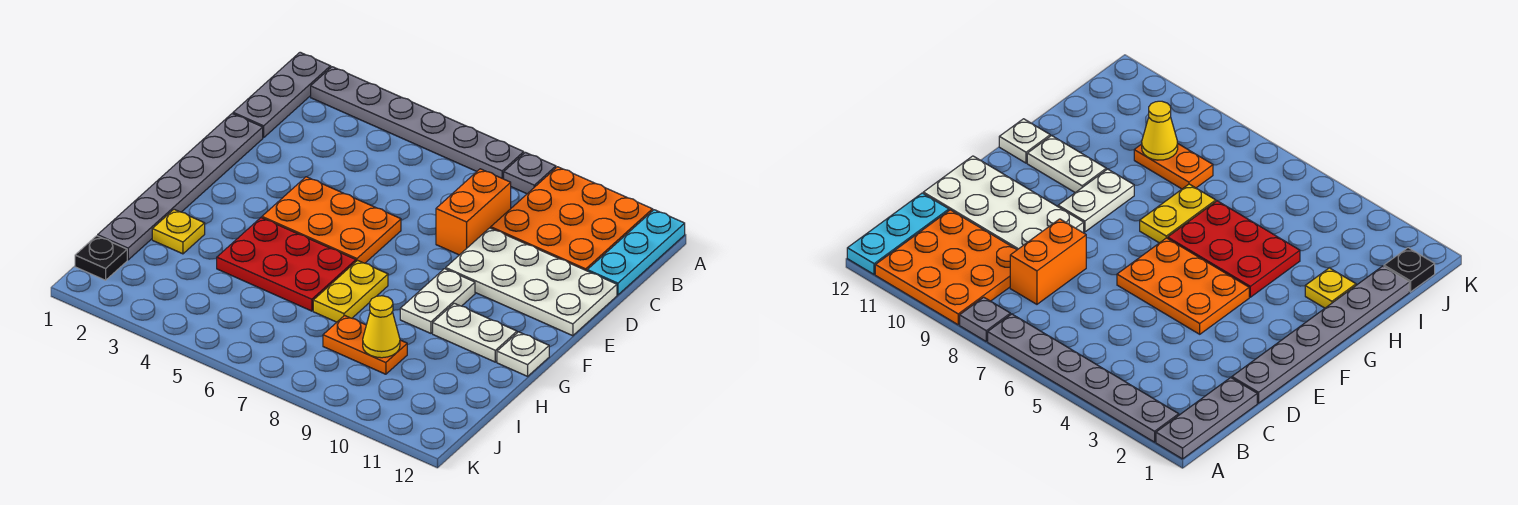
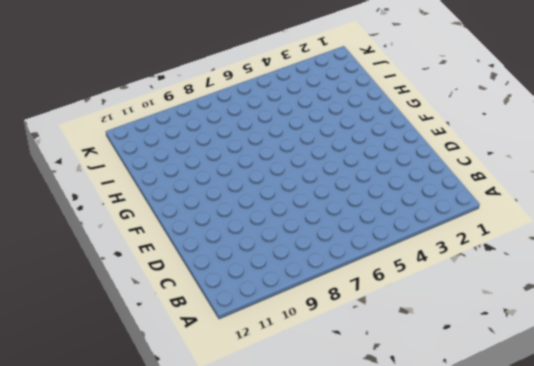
none -> grey plate A1:C1 level 1
none -> grey plate A2:A7 level 1
none -> grey plate A8 level 1

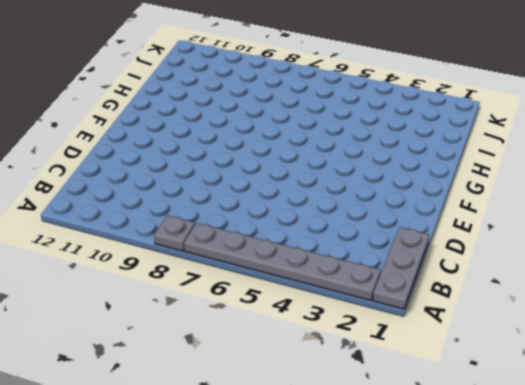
none -> orange plate A9:C11 level 1
none -> cyan plate A12:C12 level 1
none -> orange brick C8:D8 level 1

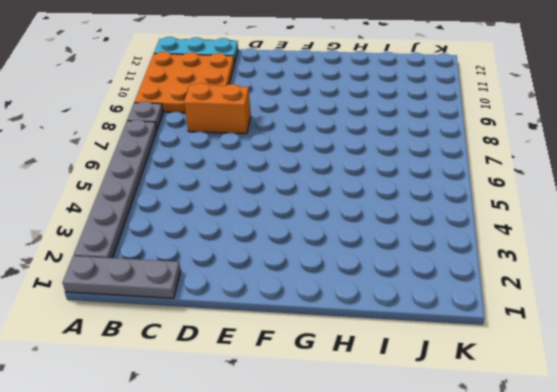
none -> grey plate D1:I1 level 1
none -> white plate D9:E12 level 1
none -> orange plate E4:F6 level 1

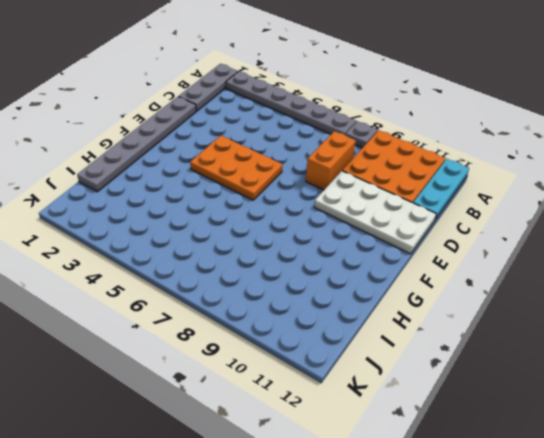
none -> white plate F9:G9 level 1
none -> red plate G4:H6 level 1
none -> yellow plate G7:H7 level 1

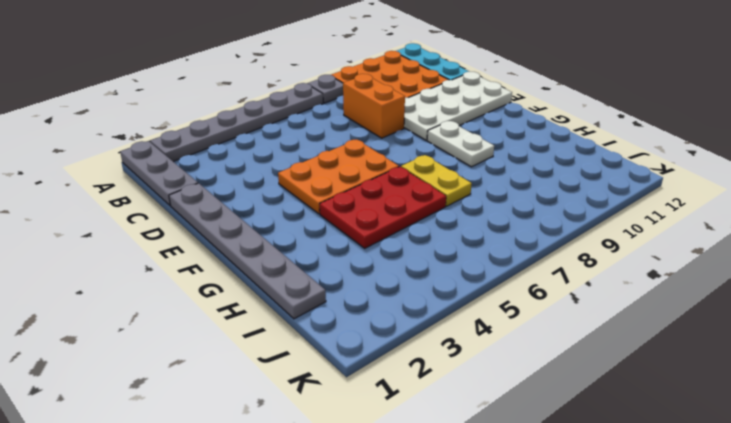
none -> white plate G10:G11 level 1
none -> white plate G12 level 1
none -> yellow plate H2 level 1

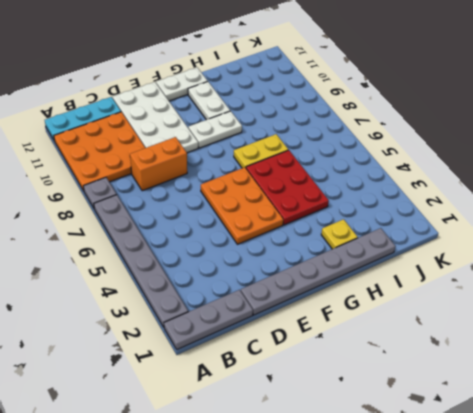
white plate F12:G12 level 1 -> white plate G12 level 1
none -> orange plate I8:I9 level 1
none -> black plate J1 level 1
none -> yellow cone I9 level 2

